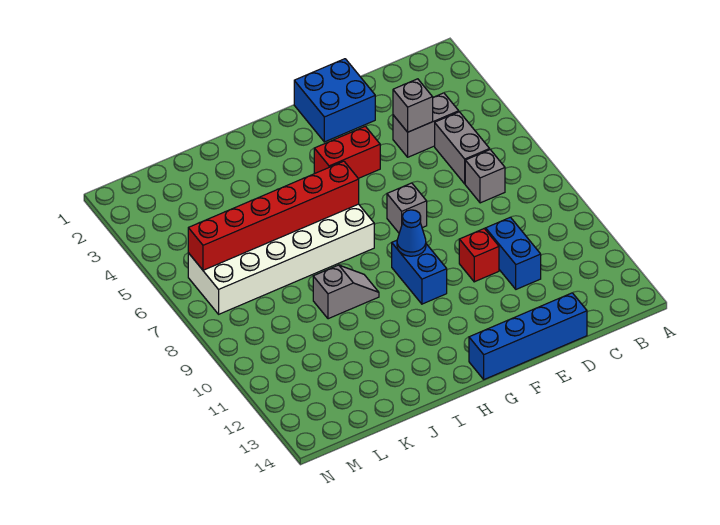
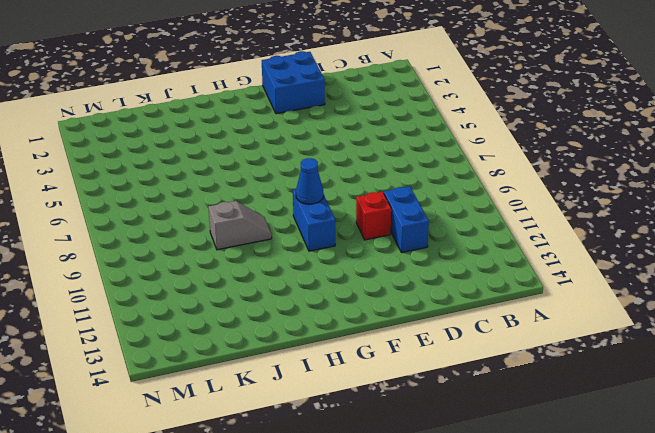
none -> grey brick C4:D4 level 1
none -> grey brick C5:C6 level 1
none -> grey brick C7 level 1

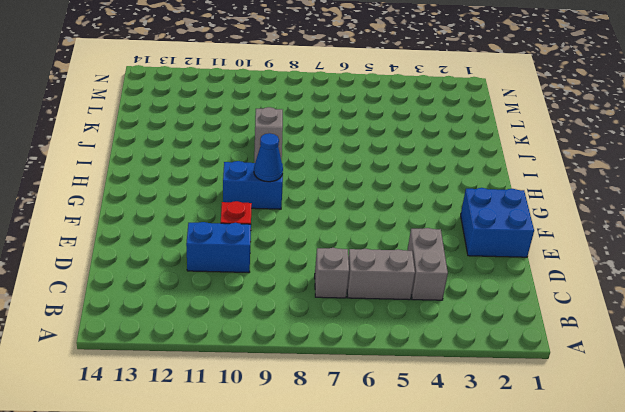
none -> blue brick D14:G14 level 1
none -> red brick F4:G4 level 1
none -> grey brick F7 level 1

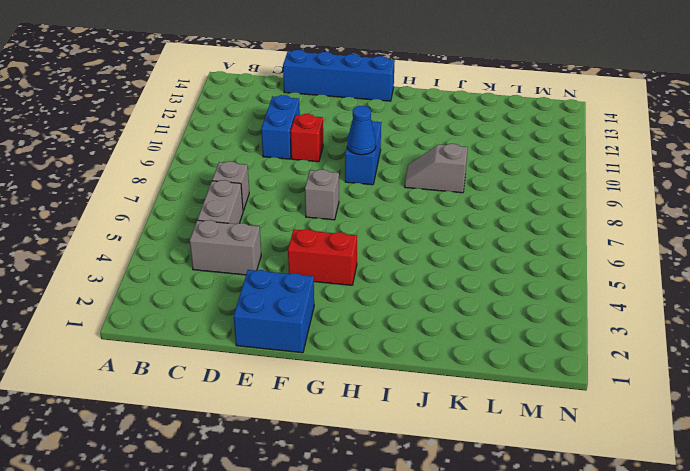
none -> white brick H6:M7 level 1
none -> grey brick D4 level 2
none -> red brick H6:M6 level 2

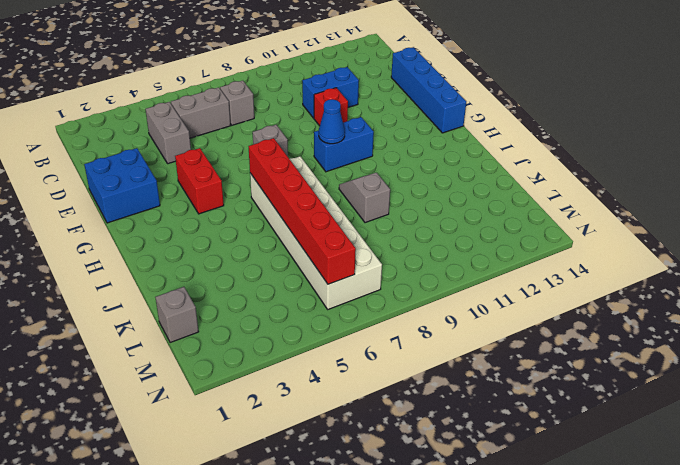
grey brick L1 level 1 -> grey brick D4 level 2

